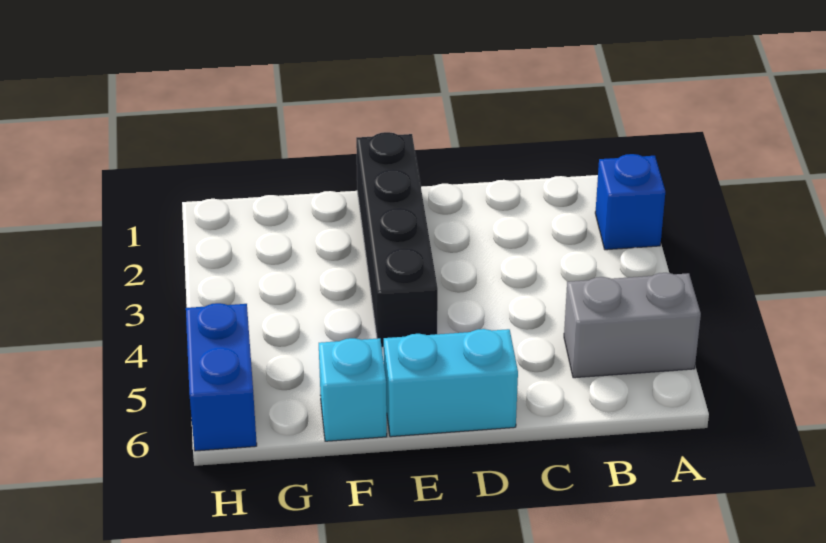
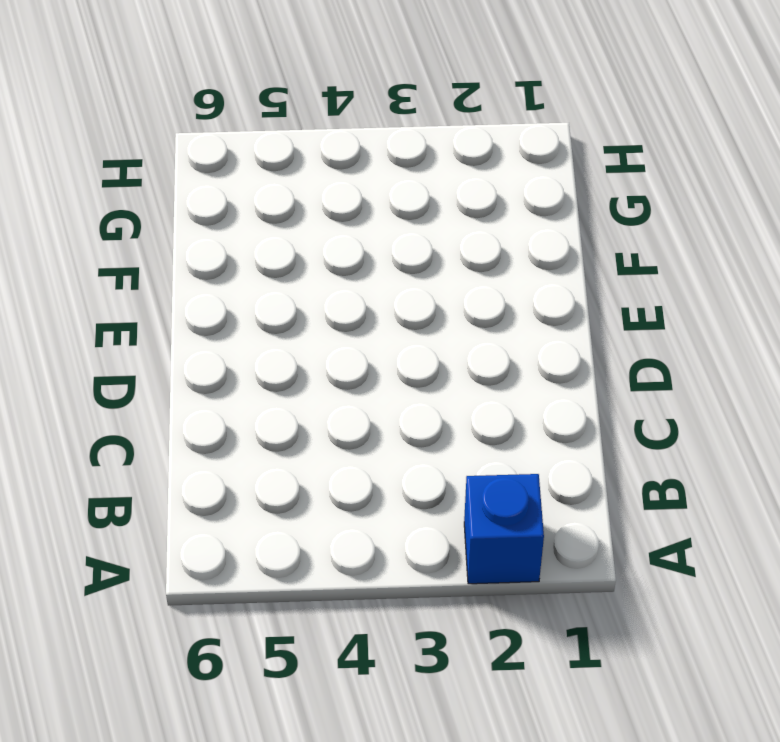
none -> grey brick A5:B5 level 1
none -> cyan brick D6:E6 level 1

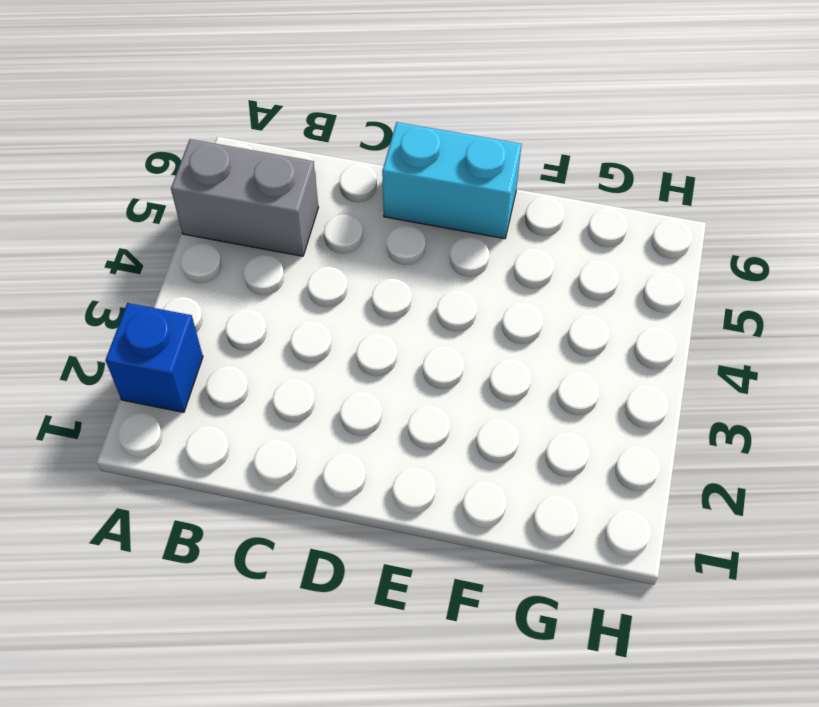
none -> black brick E1:E4 level 1
none -> cyan brick F6 level 1

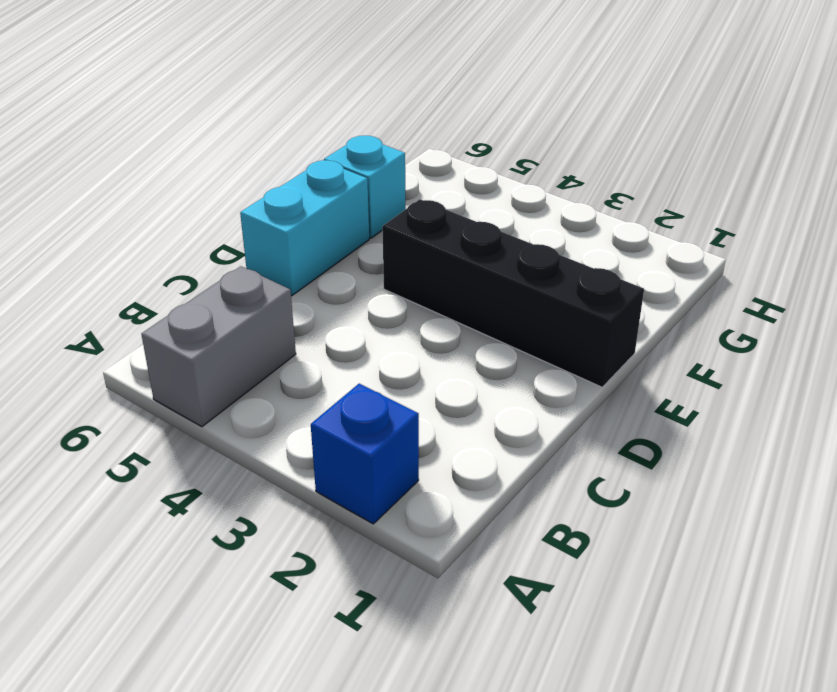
none -> blue brick H5:H6 level 1

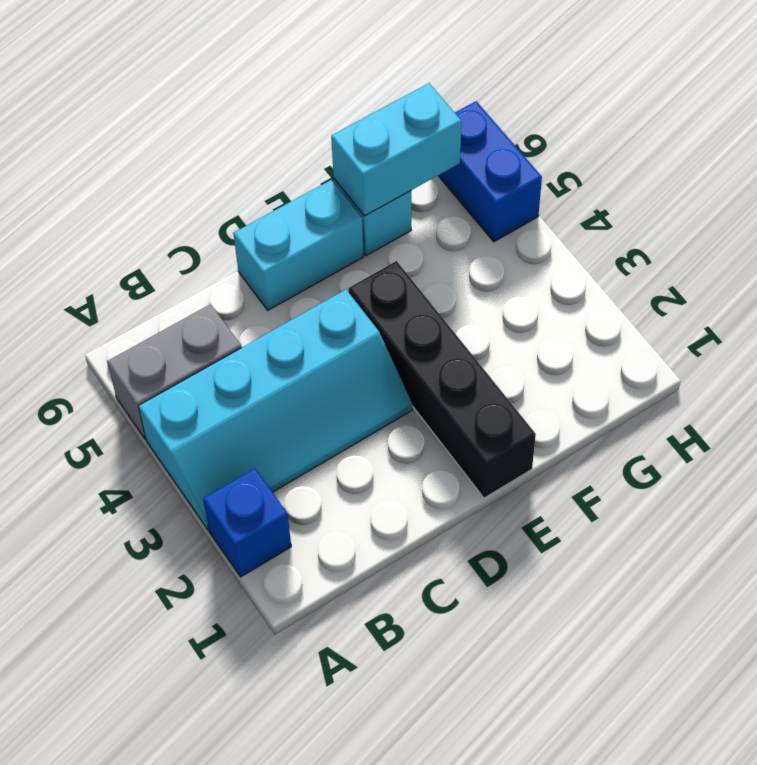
cyan slope A3:D4 level 1 top 4 -> none
cyan brick F6:G6 level 2 -> none

